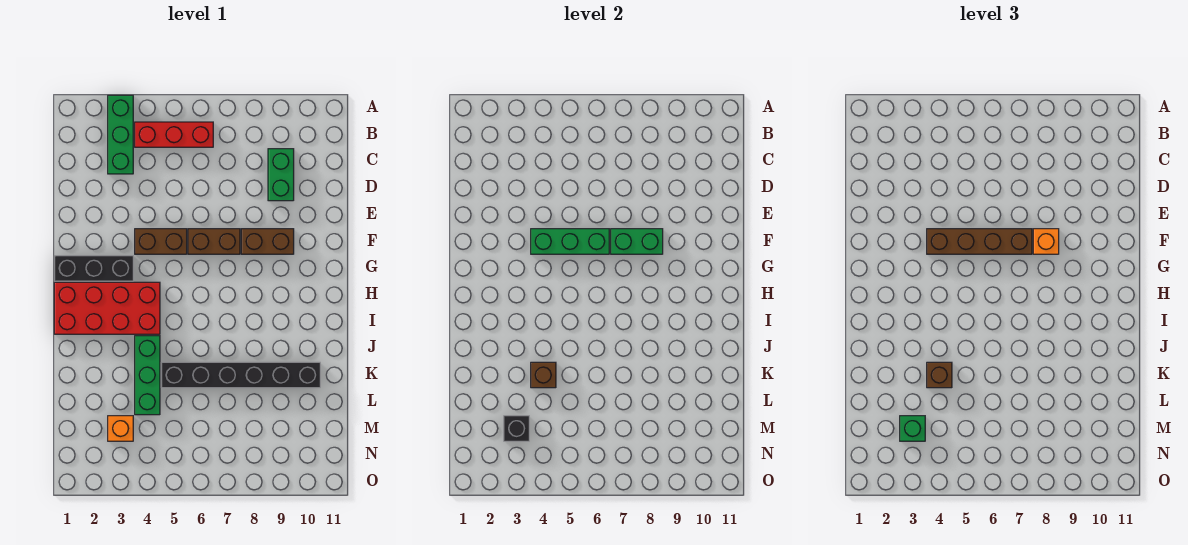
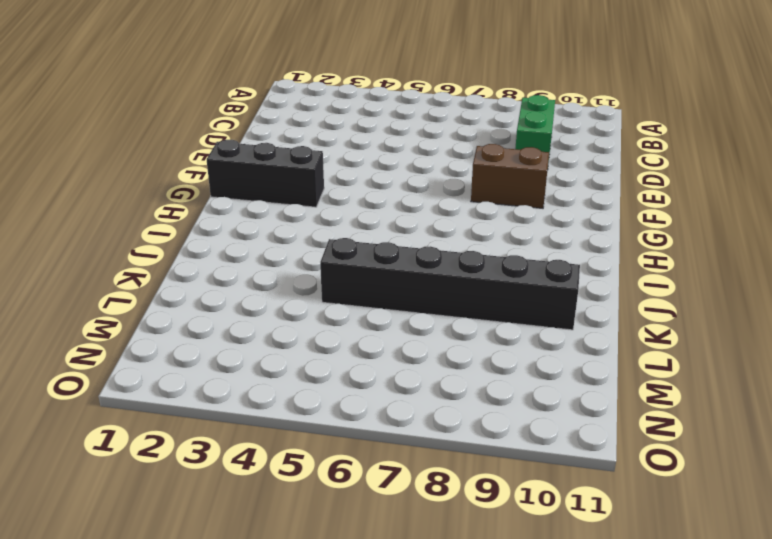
none -> green brick A3:C3 level 1
none -> red brick B4:B6 level 1
none -> brown brick F4:F5 level 1

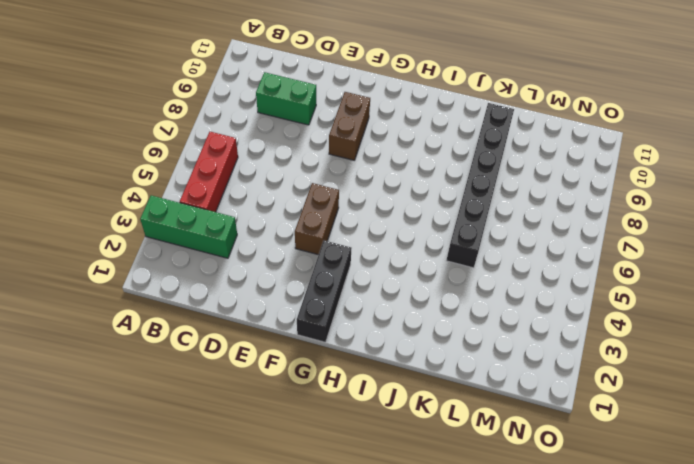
none -> brown brick F6:F7 level 1
none -> red brick H1:I4 level 1
none -> green brick J4:L4 level 1

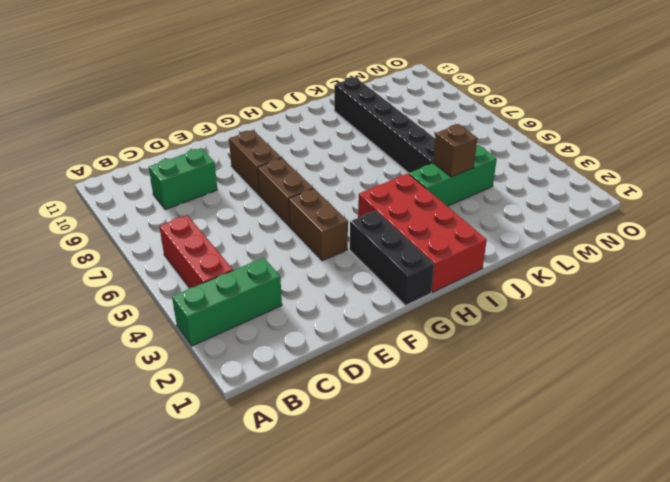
none -> orange brick M3 level 1
none -> green brick F4:F6 level 2
none -> green brick F7:F8 level 2

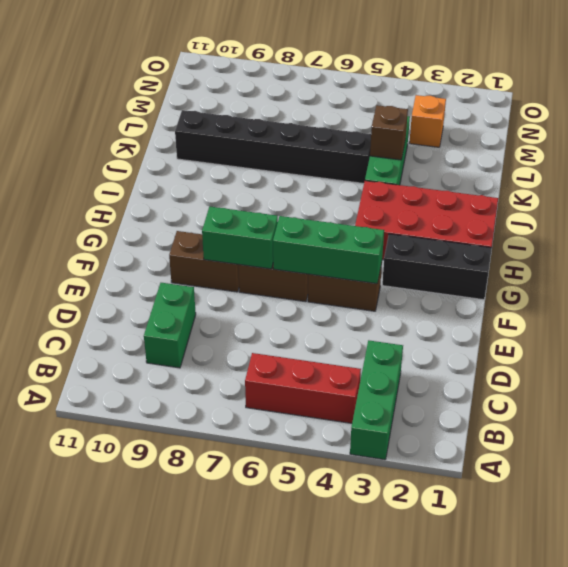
none -> black brick M3 level 2
none -> brown brick F4:F7 level 3
none -> orange brick F8 level 3

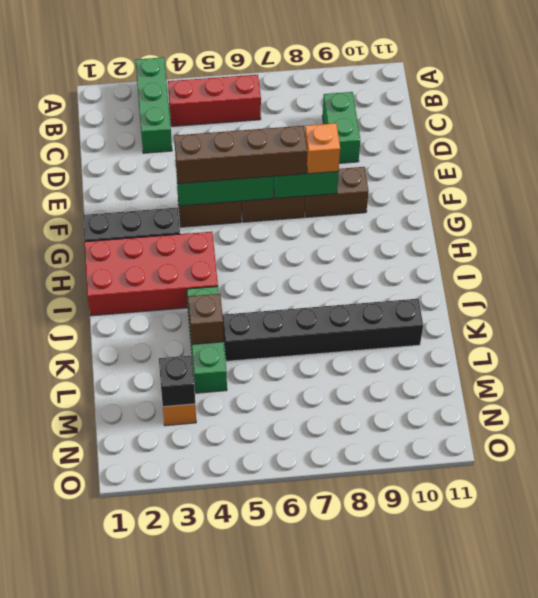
none -> brown brick K4 level 3
none -> green brick M3 level 3

